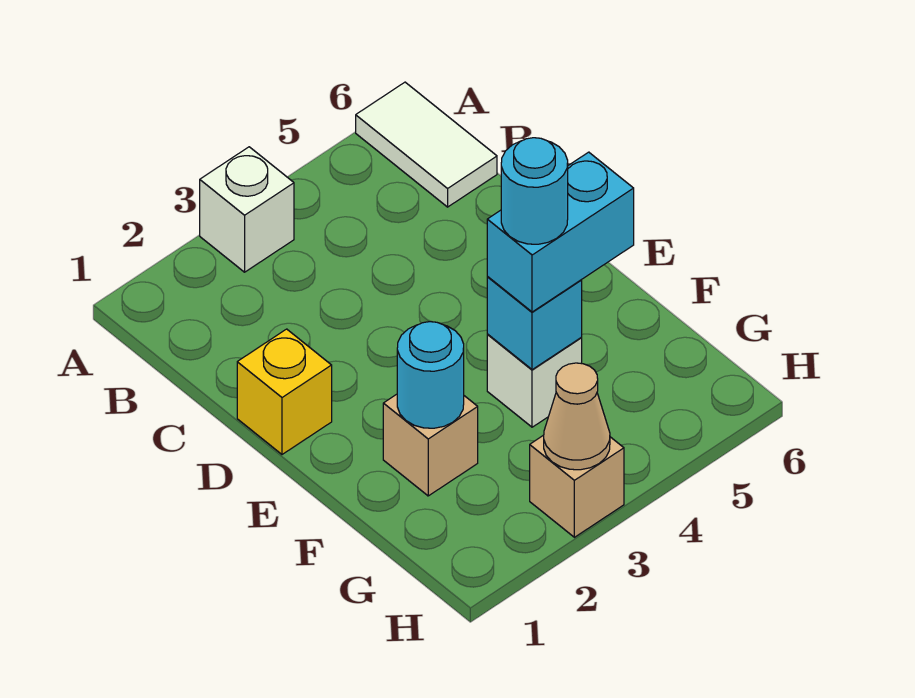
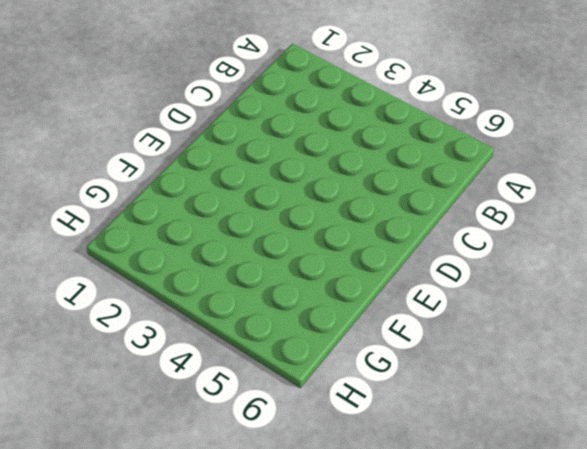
none -> white brick A3 level 1
none -> white tile A6:B6 level 1

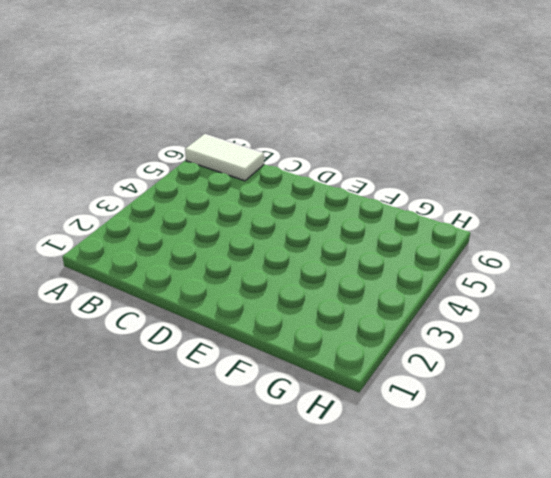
none -> white brick A3 level 1
none -> yellow brick D1 level 1

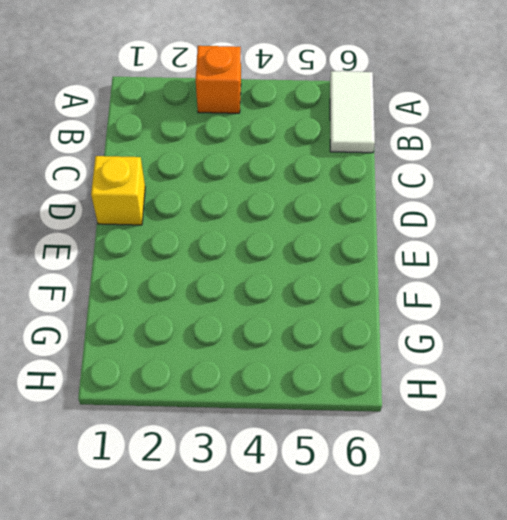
orange brick A3 level 1 -> white brick A3 level 1
none -> tan brick F2 level 1
none -> white brick F4 level 1

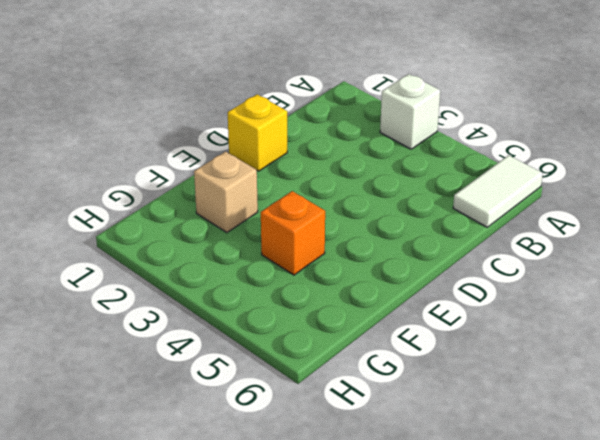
orange brick F4 level 1 -> white brick F4 level 1
none -> tan brick H3 level 1
none -> cyan round brick F2 level 2

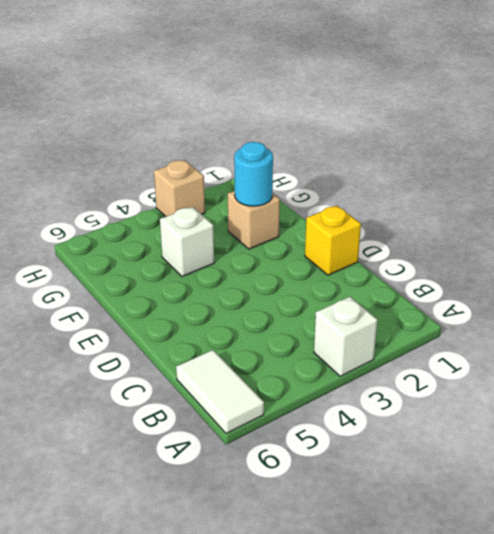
none -> cyan brick F4 level 2
none -> tan cone H3 level 2

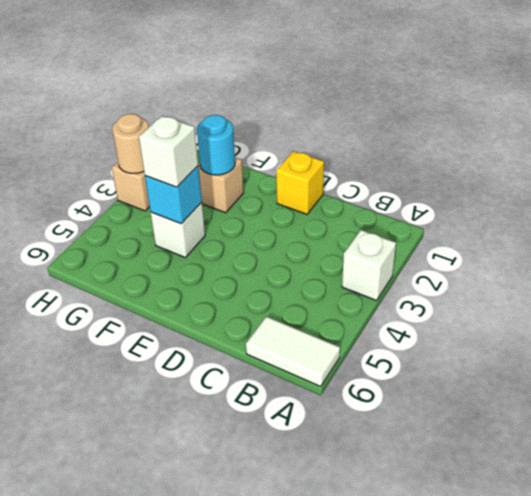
white brick F4 level 3 -> cyan brick F4:F5 level 3
tan round brick H3 level 2 -> tan cone H3 level 2
none -> cyan round brick F4 level 4

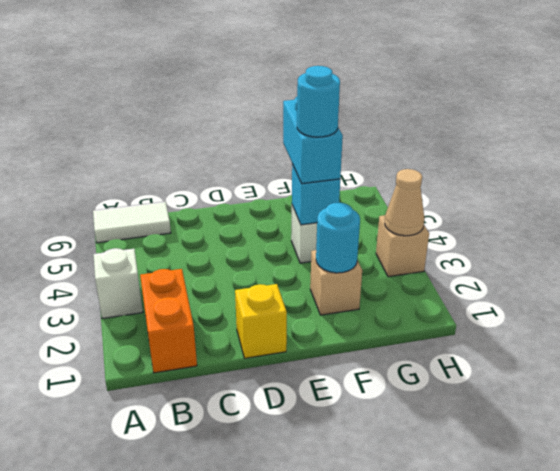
orange brick B1:B2 level 1 -> none

